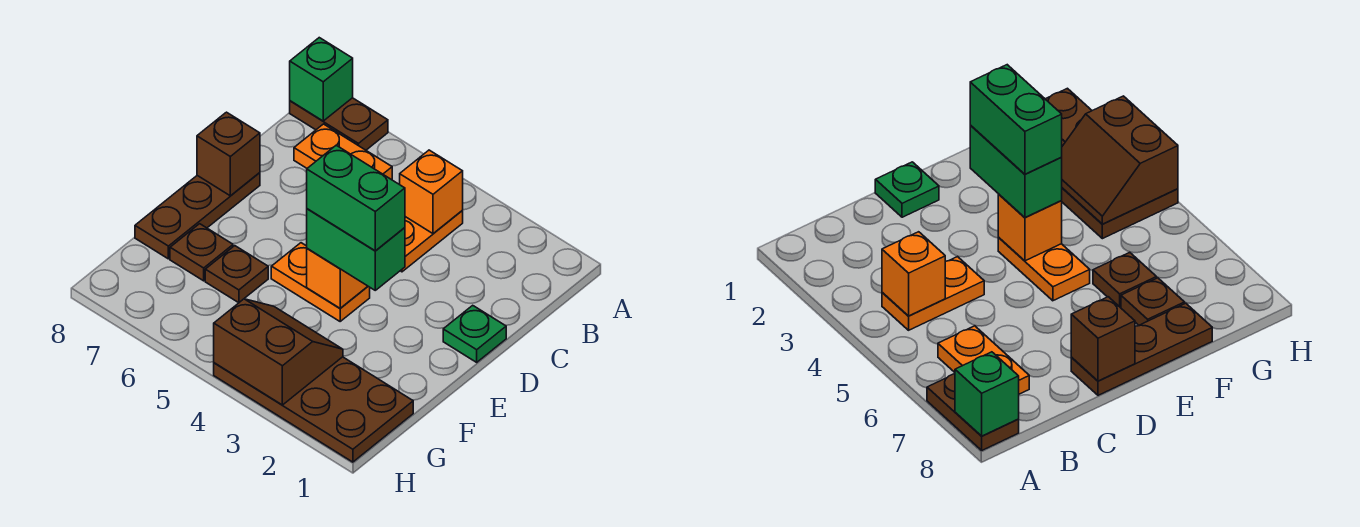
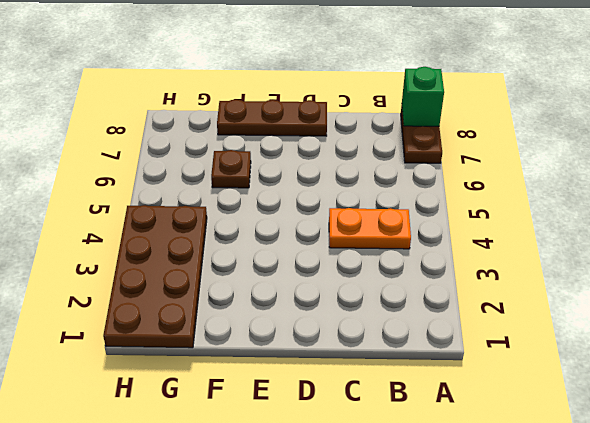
none -> orange plate B6:B7 level 1
none -> green plate D1 level 1
none -> orange plate E4:E5 level 1

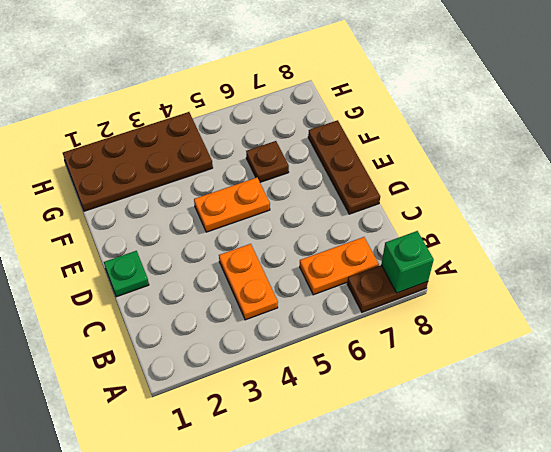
none -> brown plate F7 level 1
none -> orange brick B4 level 2
none -> brown brick D8 level 2

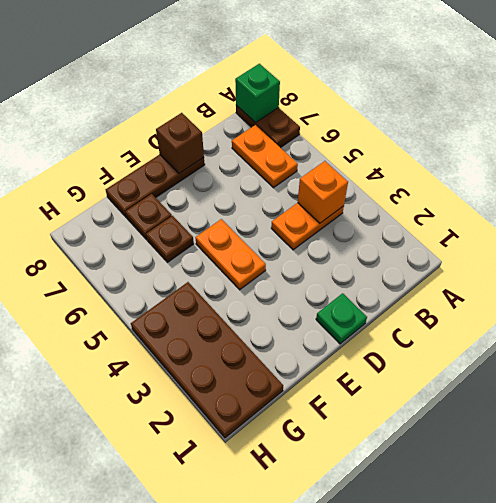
none -> orange brick E4 level 2
none -> brown slope G3:H4 level 2 top H
none -> green brick E3:E4 level 3

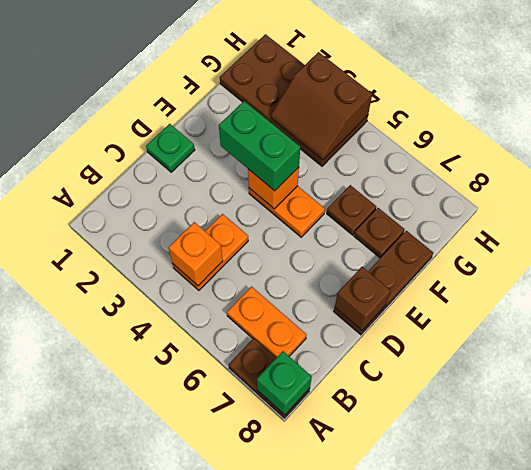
none -> green brick E3:E4 level 4

